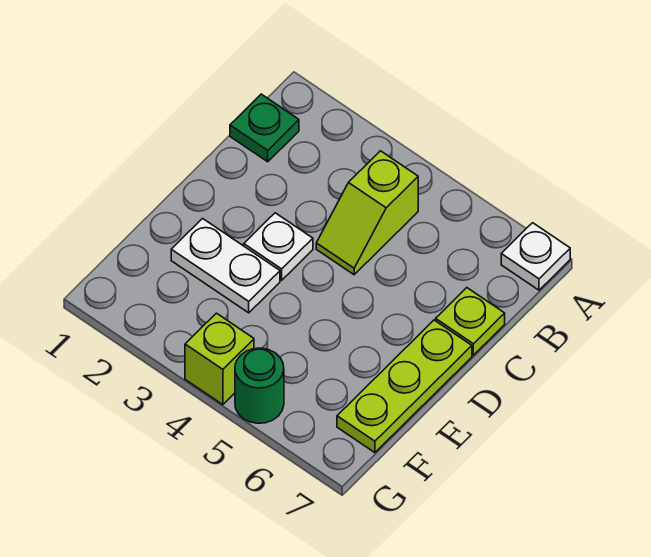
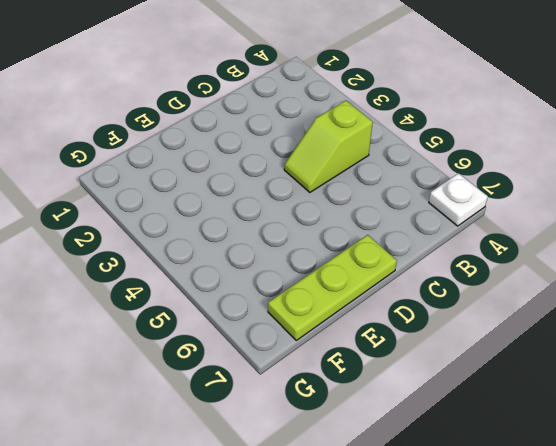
none -> green plate B1 level 1
none -> lime plate C7 level 1

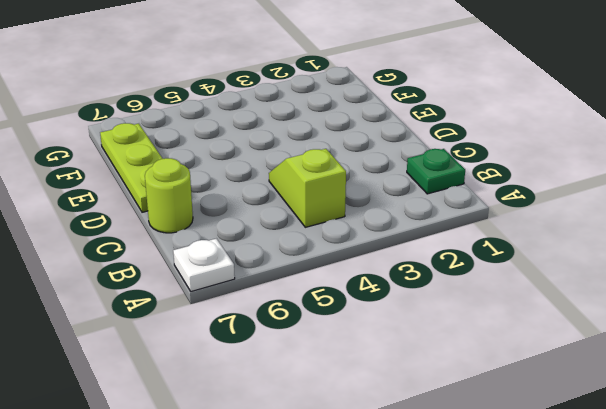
lime round brick C7 level 1 -> lime plate C7 level 1
none -> white plate D3 level 1
none -> white plate E2:E3 level 1

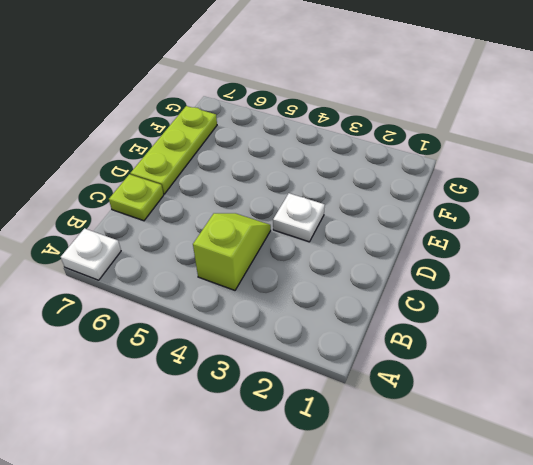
none -> green plate B1 level 1
none -> white plate E2:E3 level 1

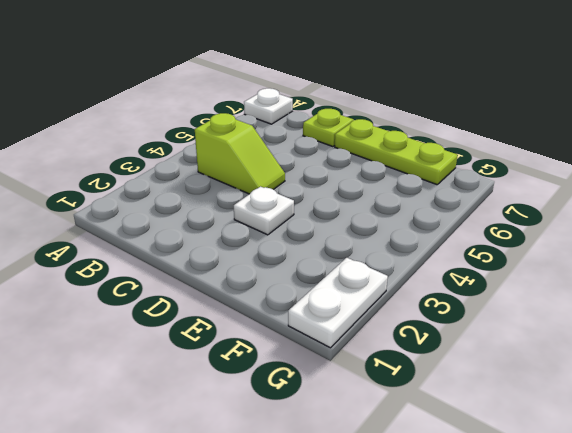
white plate G1:G2 level 1 -> white plate E2:E3 level 1
none -> green plate B1 level 1
none -> lime brick G4 level 1

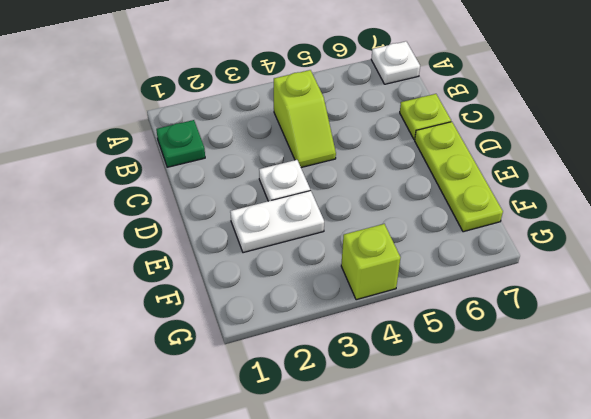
none -> green round brick G5 level 1

